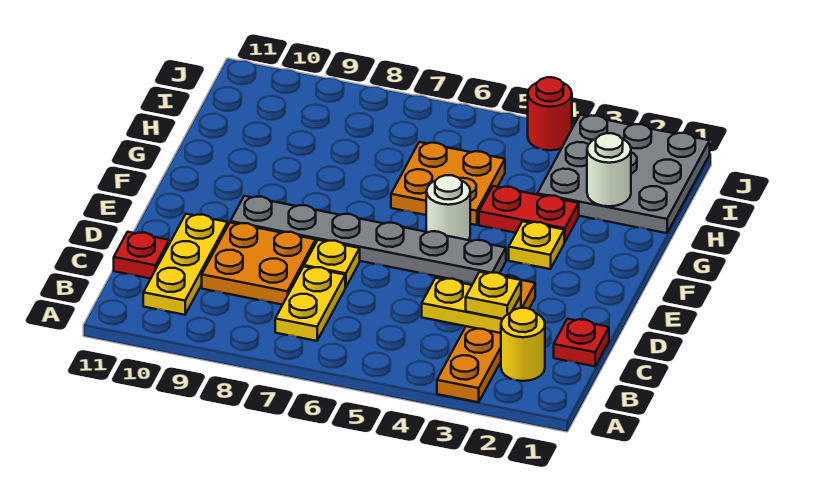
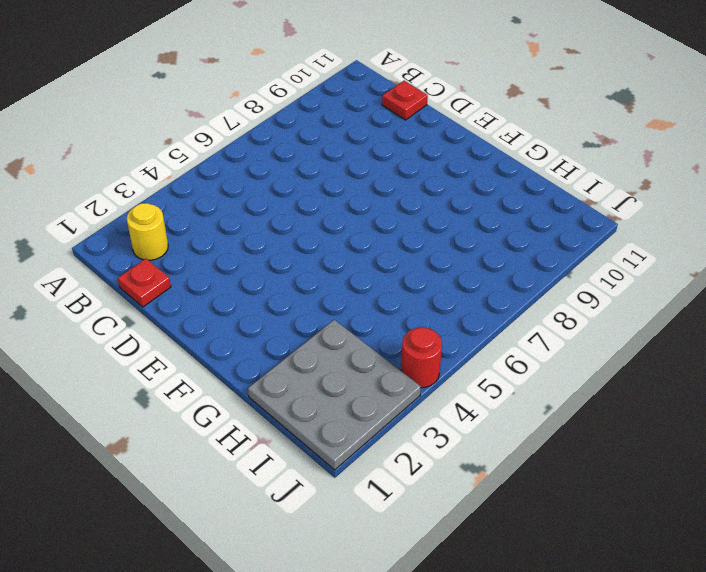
none -> orange plate A3:D3 level 1
none -> yellow plate B7:C7 level 1
none -> yellow plate B10:D10 level 1

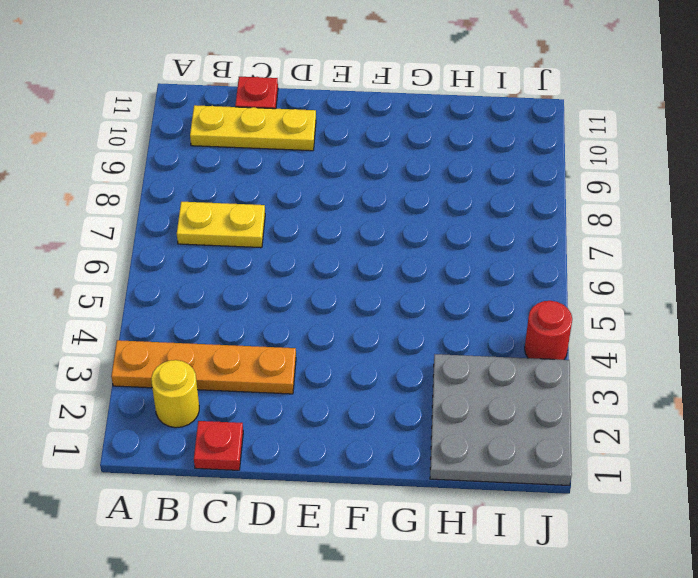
none -> orange plate C8:D9 level 1
none -> yellow plate D7 level 1
none -> grey plate E4:E9 level 1

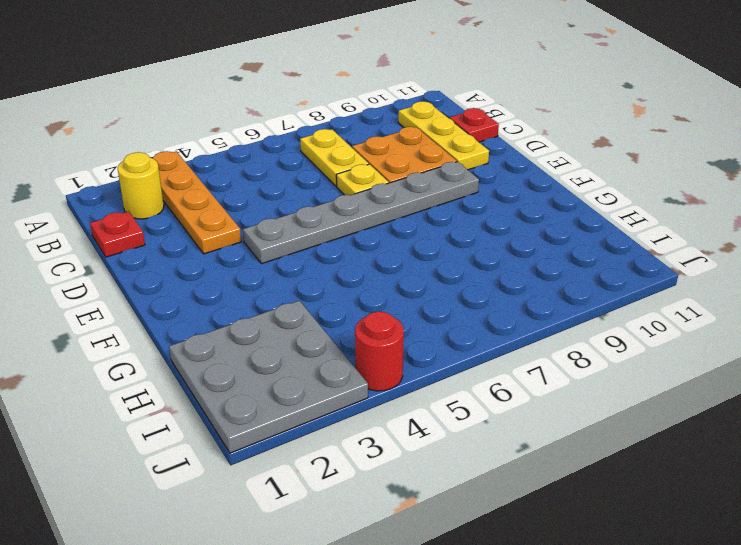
none -> yellow plate F3 level 1
none -> white round brick F5 level 1
none -> red plate G3:G4 level 1

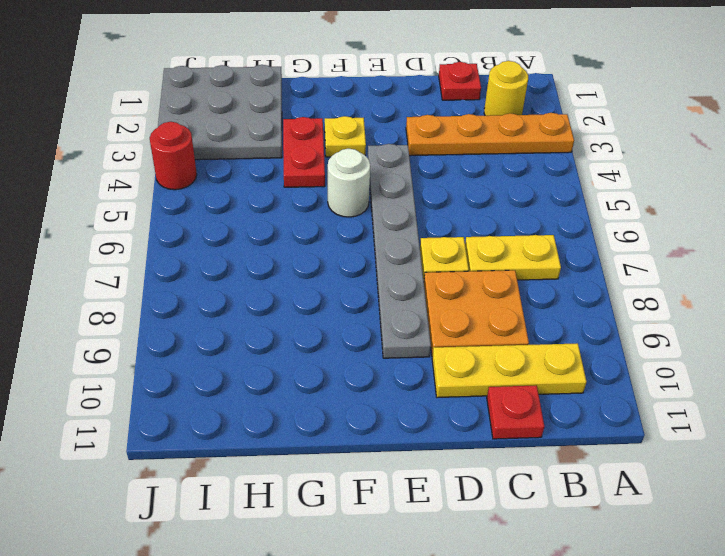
none -> orange plate G5:H6 level 1
none -> yellow plate C3:C4 level 2
none -> white round brick H2 level 2

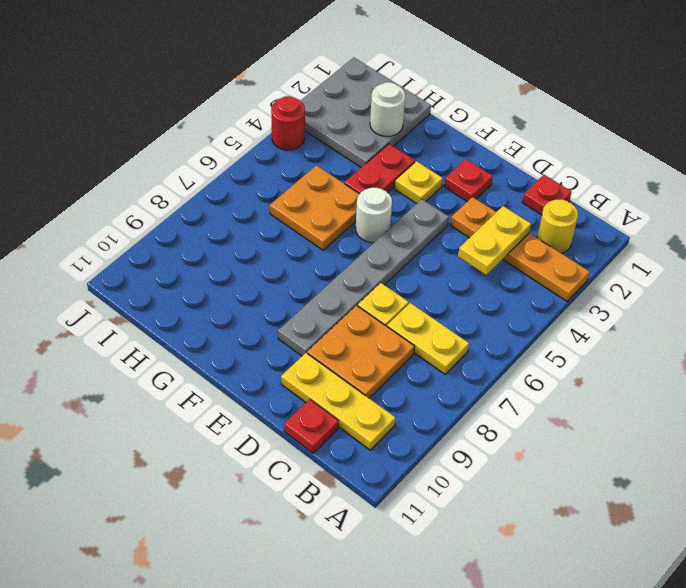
red plate E2 level 1 -> none
none -> yellow plate C3 level 3

